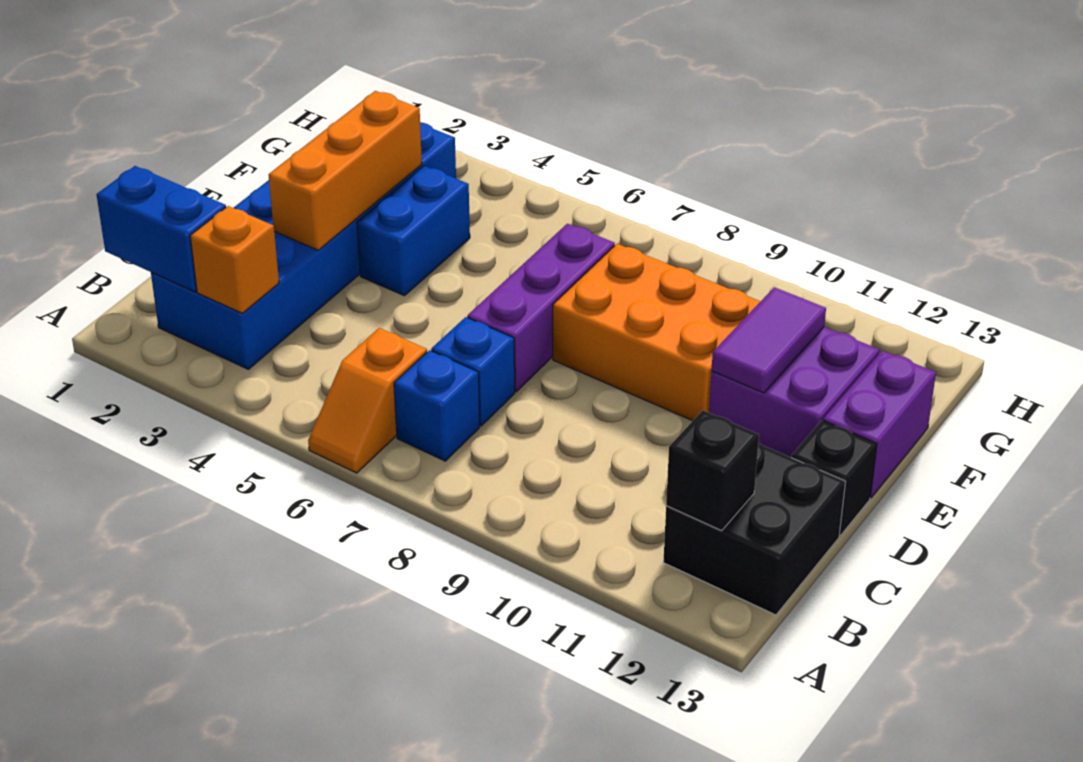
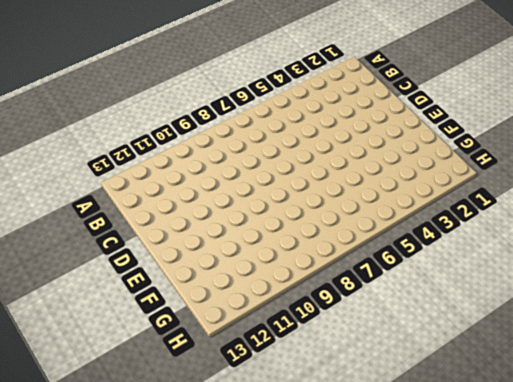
none -> orange slope A6:B6 level 1 top B
none -> blue brick B2:G3 level 1
none -> blue brick B7 level 1

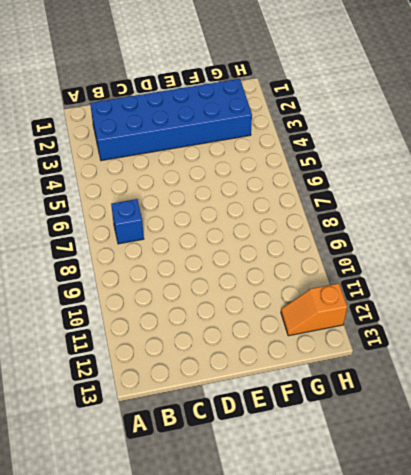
orange slope G12:H12 level 1 top H -> orange slope A6:B6 level 1 top B
none -> black brick B12:C13 level 1
none -> blue brick C7 level 1
none -> purple brick D7:F7 level 1

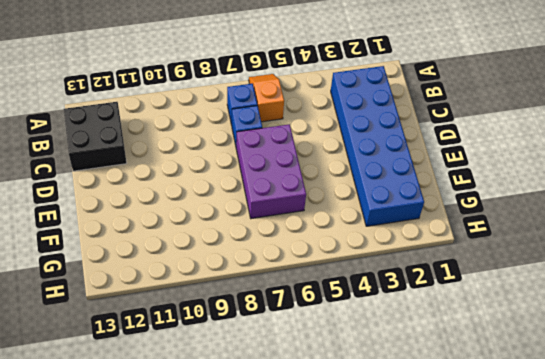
purple brick D6:F7 level 1 -> purple brick D7:F7 level 1
none -> black brick D13 level 1
none -> blue brick E4:F4 level 1
none -> orange brick E8:F10 level 1

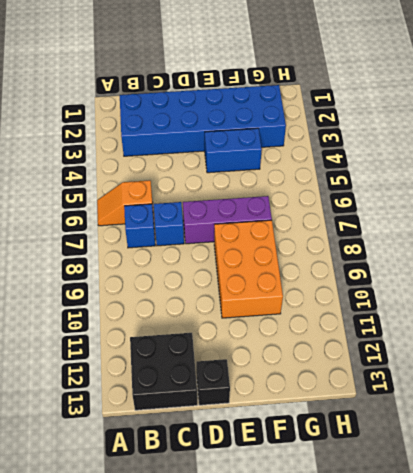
none -> purple brick E11:F12 level 1
none -> purple brick E13:F13 level 1
none -> blue brick B1:B2 level 2

